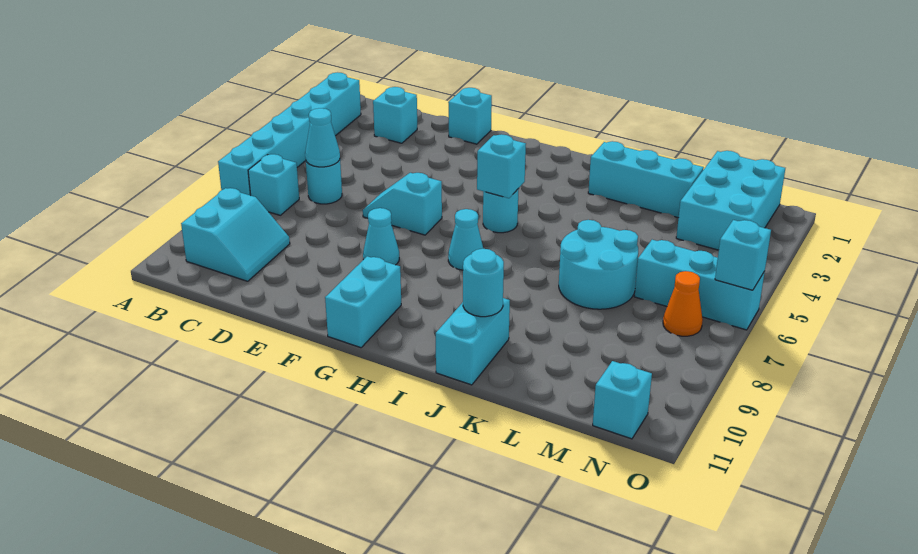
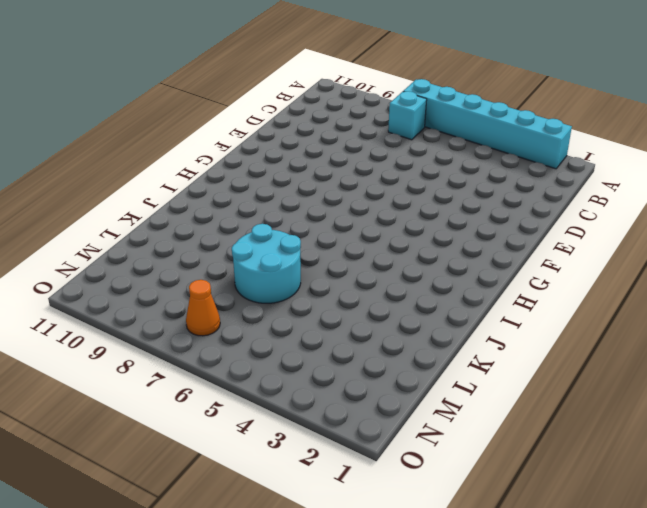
none -> cyan slope B9:C10 level 1 top B
none -> cyan brick C2 level 1
none -> cyan round brick C6 level 1

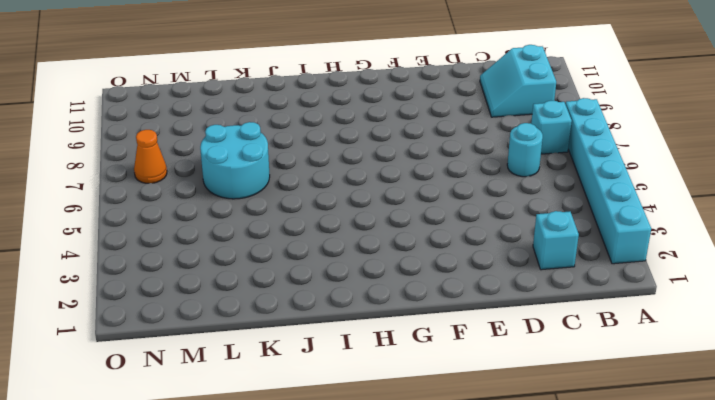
none -> cyan brick E1 level 1
none -> cyan slope E6:F6 level 1 top F
none -> cyan cone F8 level 1

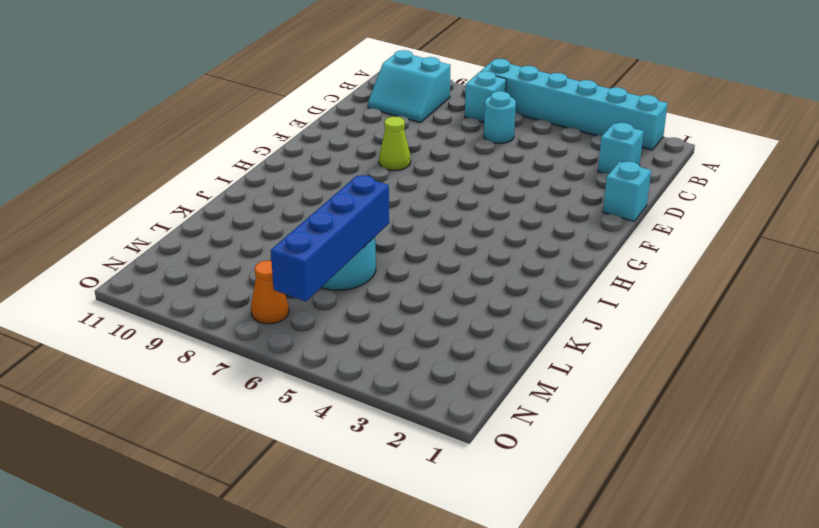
lime cone F8 level 1 -> cyan cone F8 level 1
blue brick K6:N6 level 2 -> none
none -> cyan slope E6:F6 level 1 top F
none -> cyan brick G10:G11 level 1
none -> cyan round brick H5 level 1

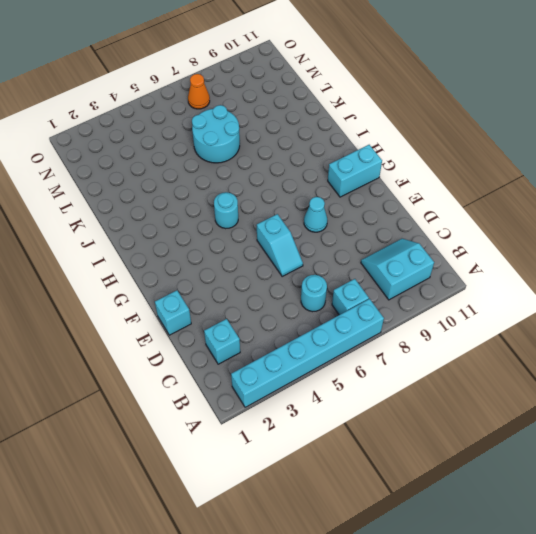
none -> cyan cone H7 level 1
none -> cyan brick J2:L2 level 1
none -> cyan brick J10:J11 level 1

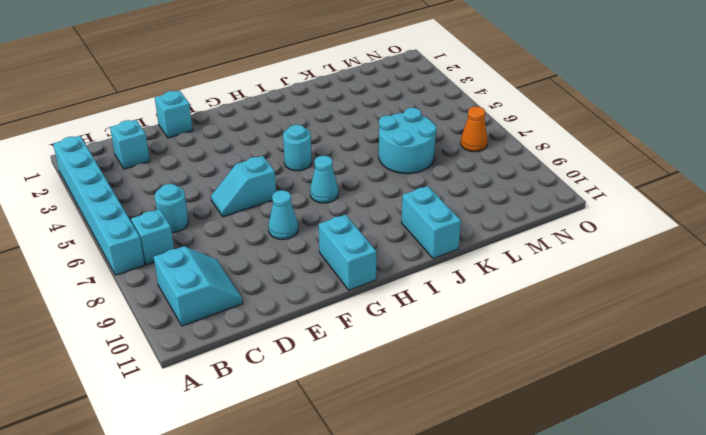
none -> cyan brick J2:L2 level 1
none -> cyan brick M1:N3 level 1
none -> cyan brick M6:O6 level 1

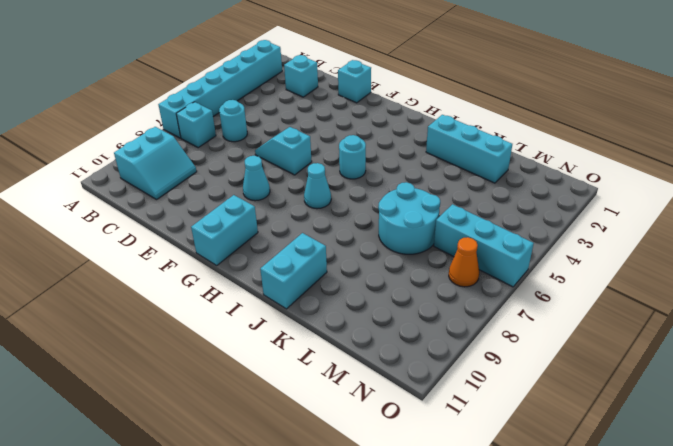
none -> cyan brick M1:N3 level 1
none -> cyan brick N11 level 1
none -> cyan cone C6 level 2

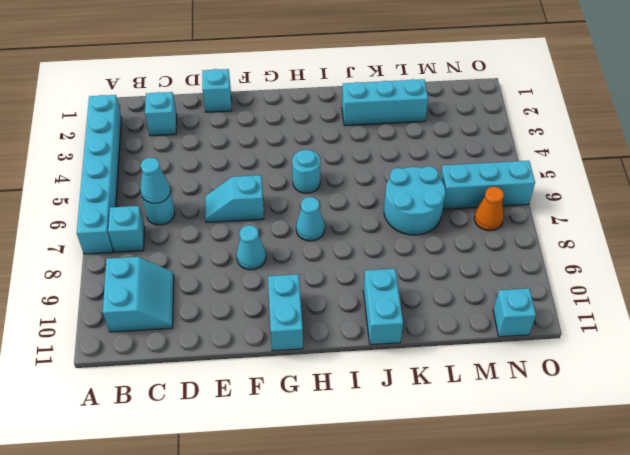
none -> cyan brick M1:N3 level 1
none -> cyan brick H5 level 2
none -> cyan round brick J10 level 2

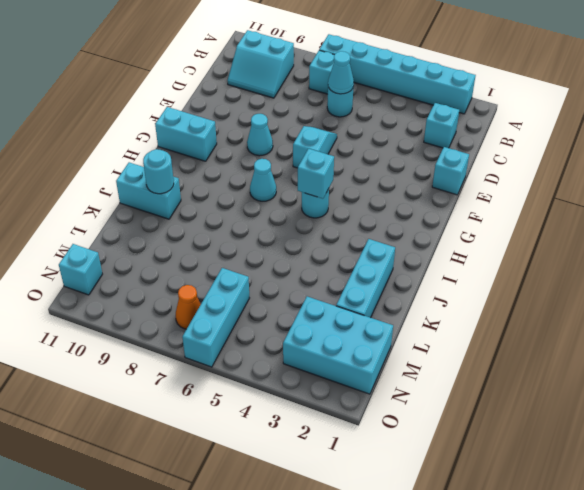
none -> cyan round brick K6:L7 level 1
none -> cyan brick O6 level 2

